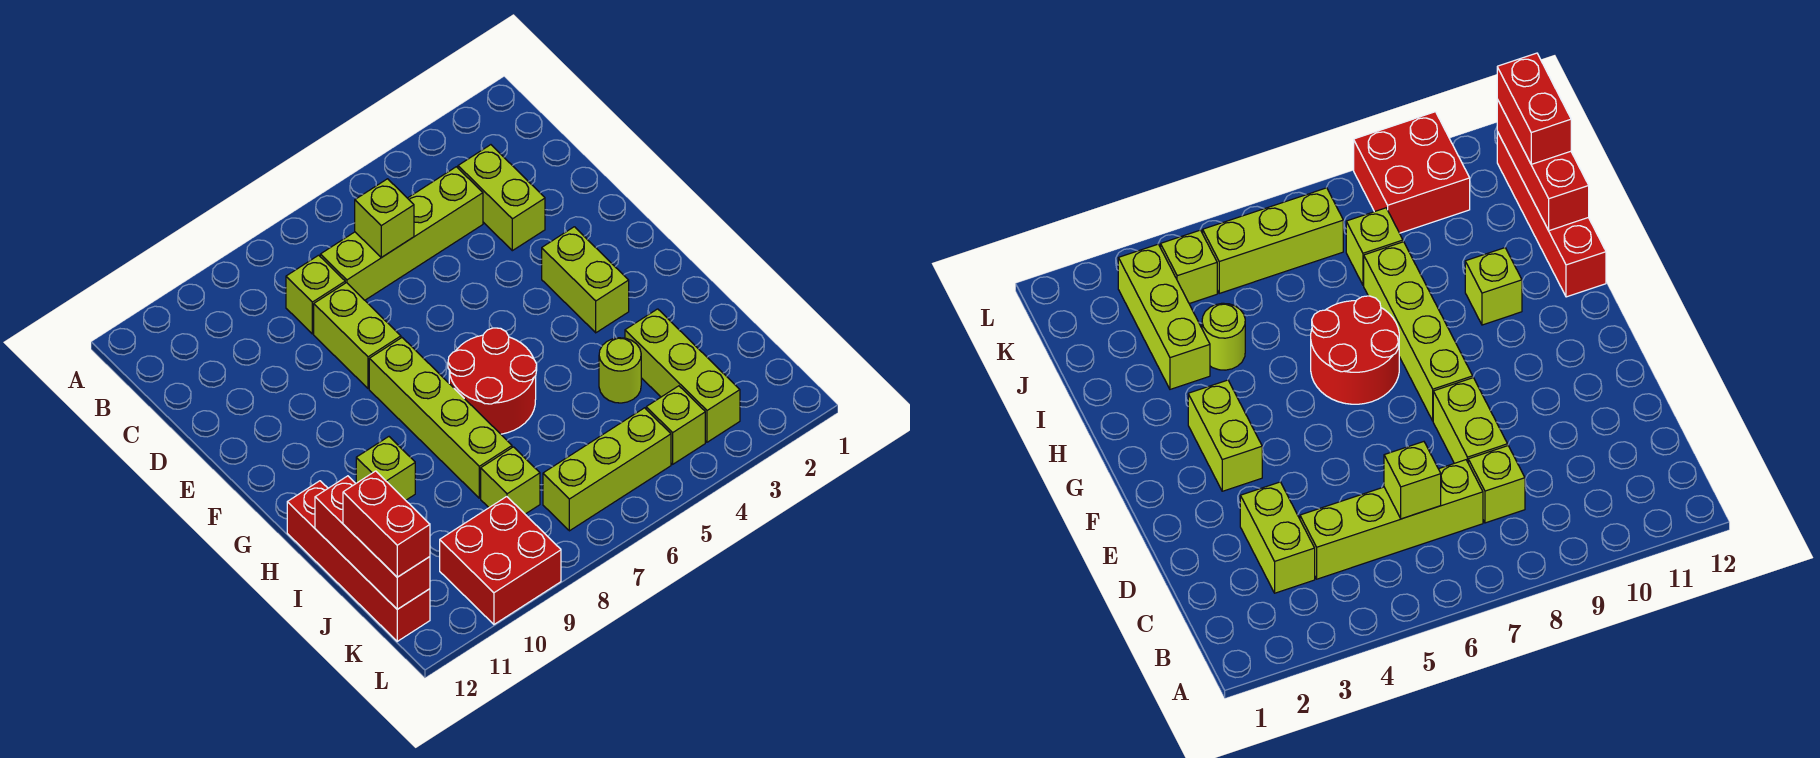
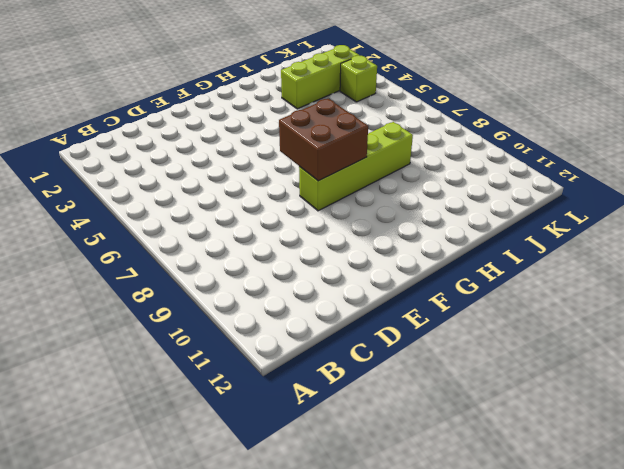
brown brick F7:G8 level 2 -> none
none -> lime brick C3:D3 level 1
none -> lime brick C4:C7 level 1
none -> lime brick C8 level 1

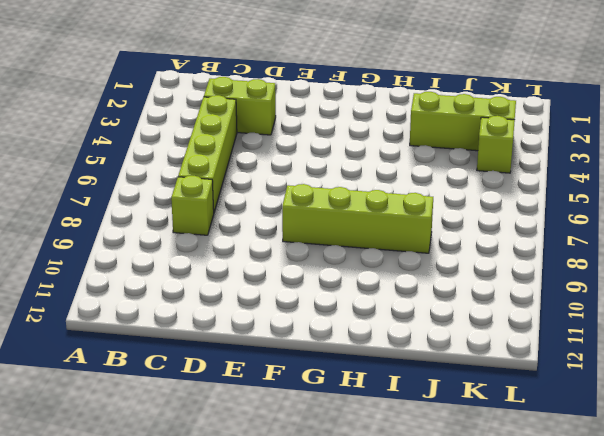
none -> lime brick D8:E8 level 1
none -> lime brick F3:G3 level 1
none -> red round brick G6:H7 level 1

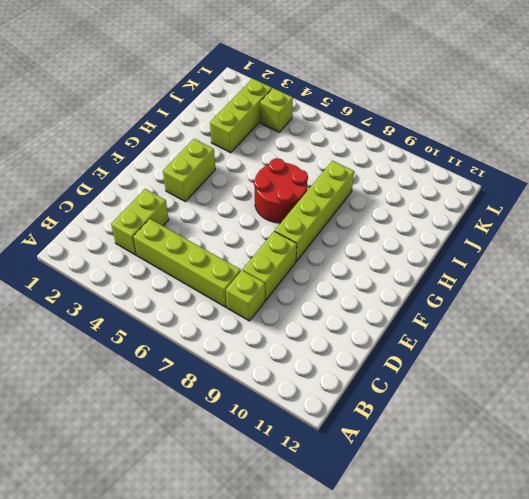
none -> lime brick H10 level 1
none -> red brick H12:K12 level 1
none -> lime round brick I4 level 1

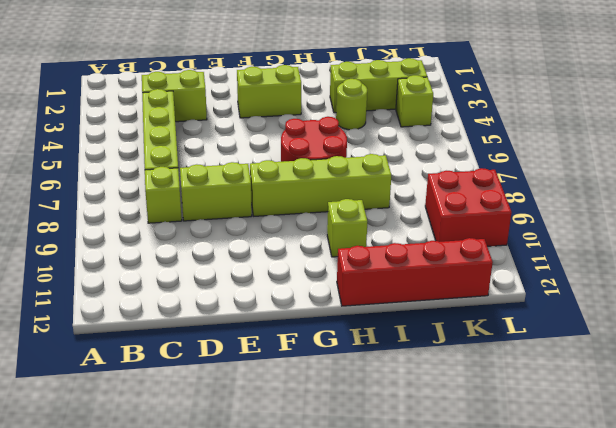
none -> lime brick J8 level 1
none -> lime brick K5:K7 level 1
none -> lime brick C6 level 2

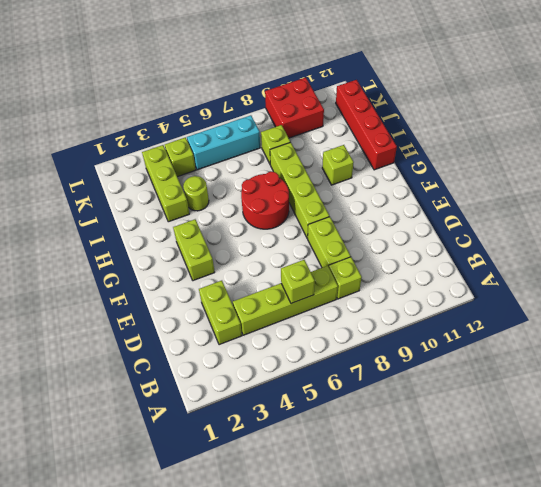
cyan brick K5:K7 level 1 -> lime brick K5:K7 level 1
none -> red brick I12:K12 level 2
none -> red brick J12:K12 level 3

